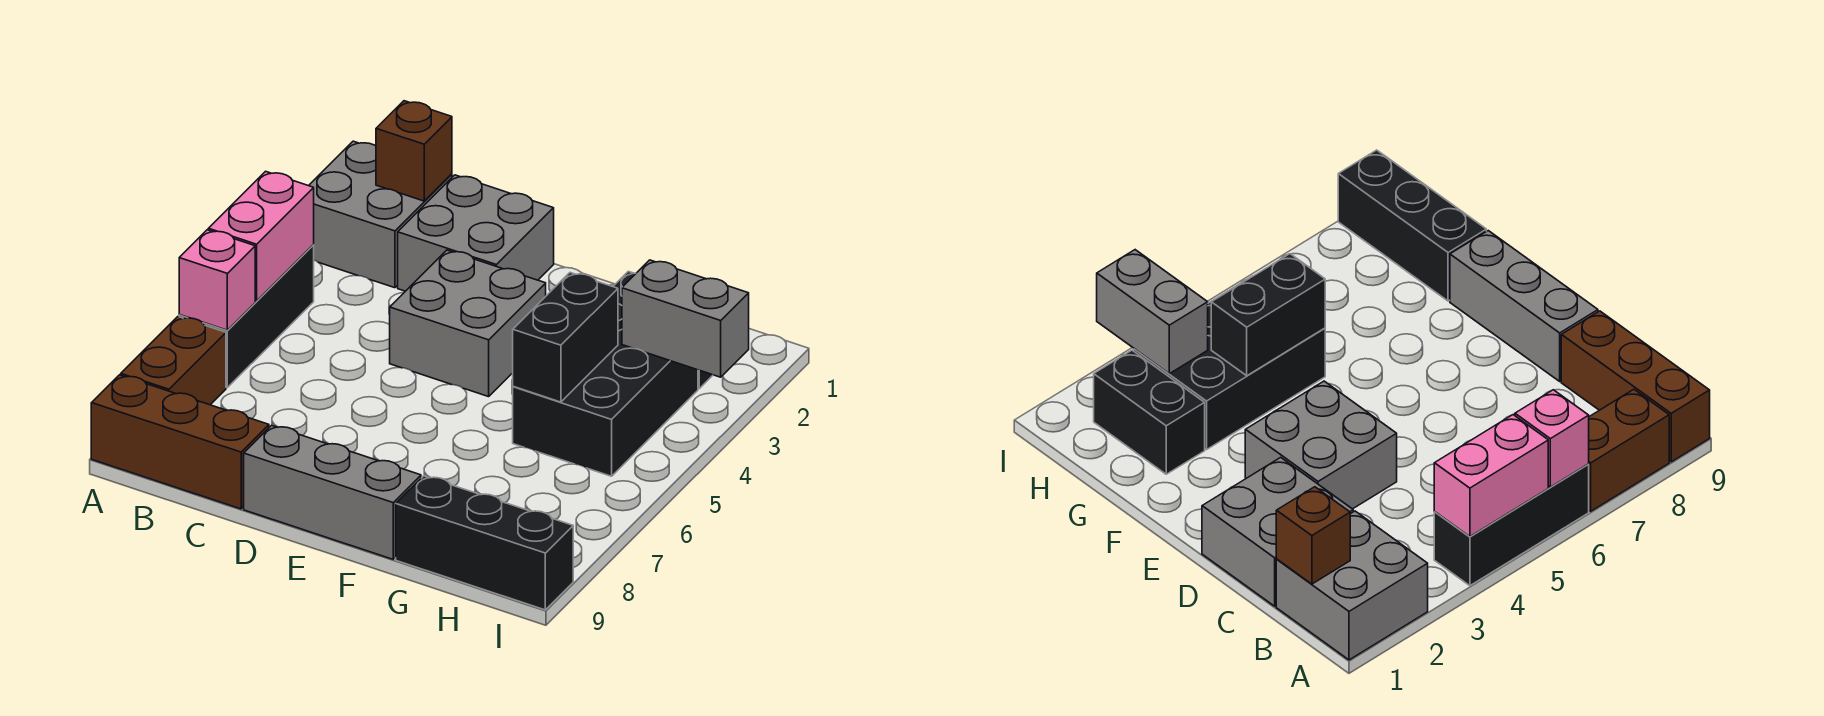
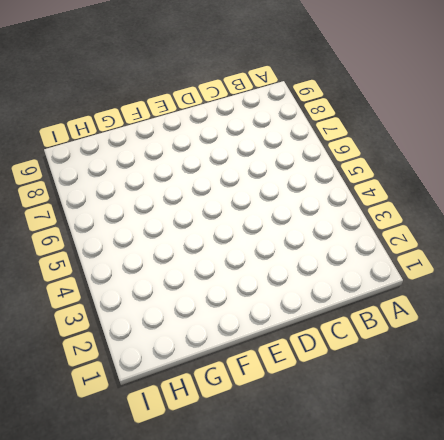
none -> grey brick A1:B2 level 1
none -> black brick A4:A6 level 1
none -> brown brick A7:A8 level 1

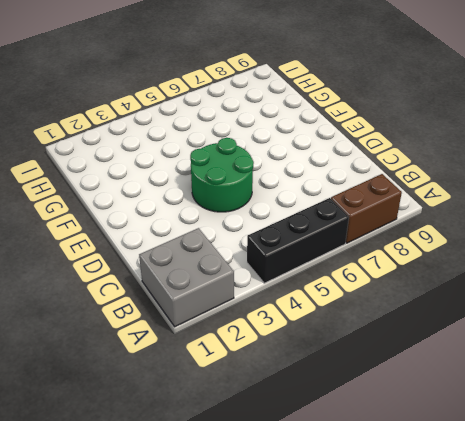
green round brick D4:E5 level 1 -> grey brick D3:E4 level 1
none -> brown brick A9:C9 level 1
none -> grey brick C1:D2 level 1
none -> grey brick D9:F9 level 1

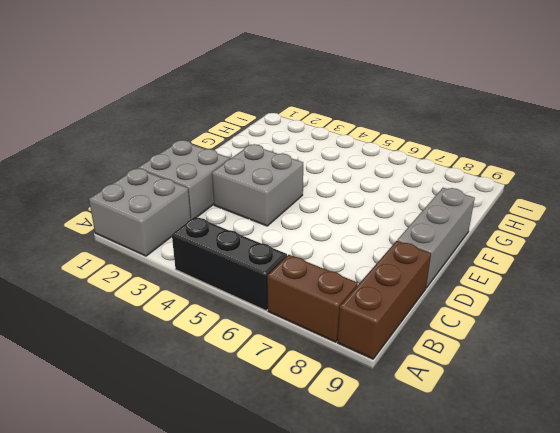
none -> black brick G2:H2 level 1
none -> black brick G3:H5 level 1
none -> black brick G9:I9 level 1

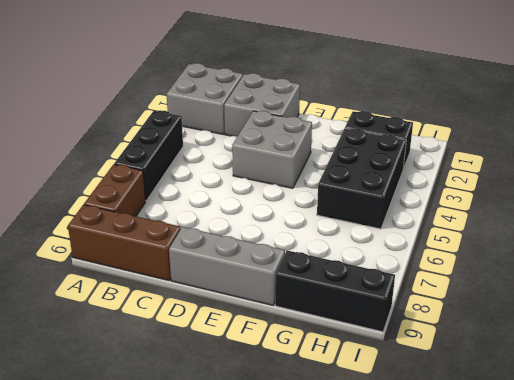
none -> pink brick A4:A5 level 2
none -> pink brick A6 level 2
none -> brown brick B1 level 2

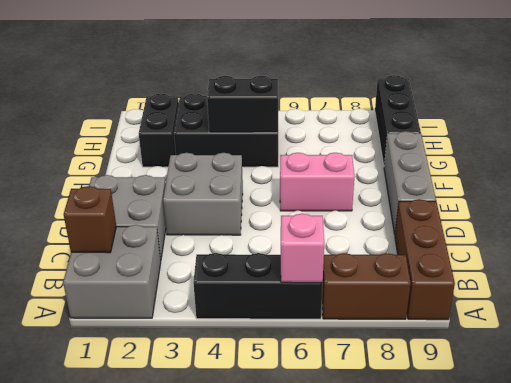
pink brick E6:E7 level 1 -> pink brick A4:A5 level 2
none -> grey brick H3:I3 level 2

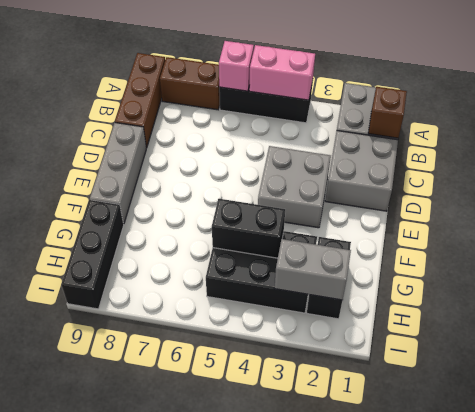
grey brick H2:H3 level 2 -> grey brick H3:I3 level 2

